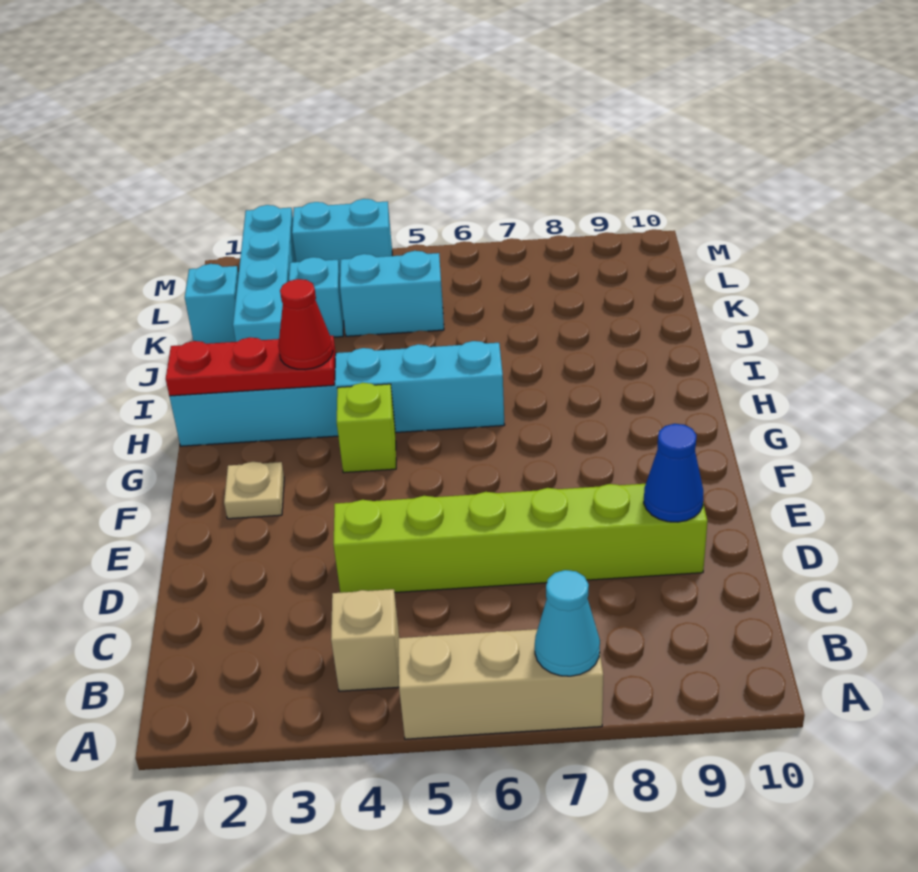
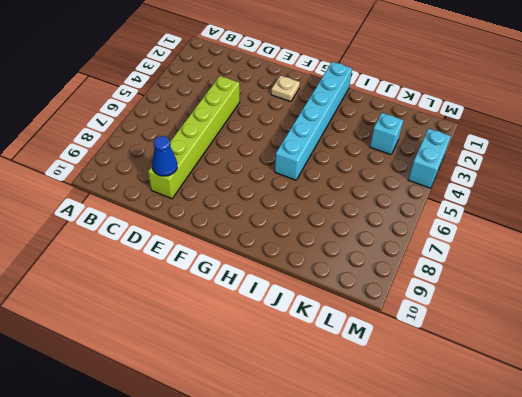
none -> tan brick A5:A7 level 1
none -> tan brick B4 level 1
none -> lime brick G4 level 1

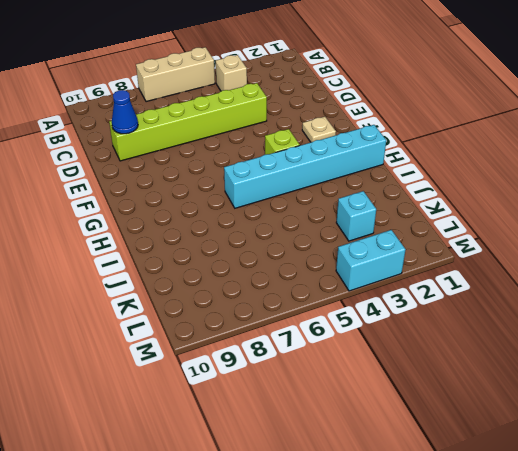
none -> cyan brick J2:M2 level 1
none -> cyan brick K1 level 1
none -> cyan brick K4:K5 level 1

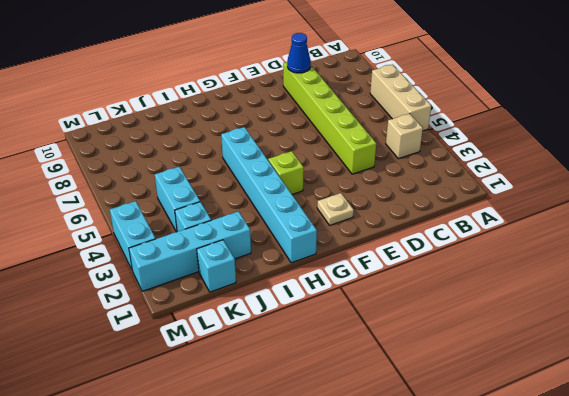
none -> cyan cone A7 level 2
none -> red plate H1:H3 level 2
none -> red cone H3 level 3

